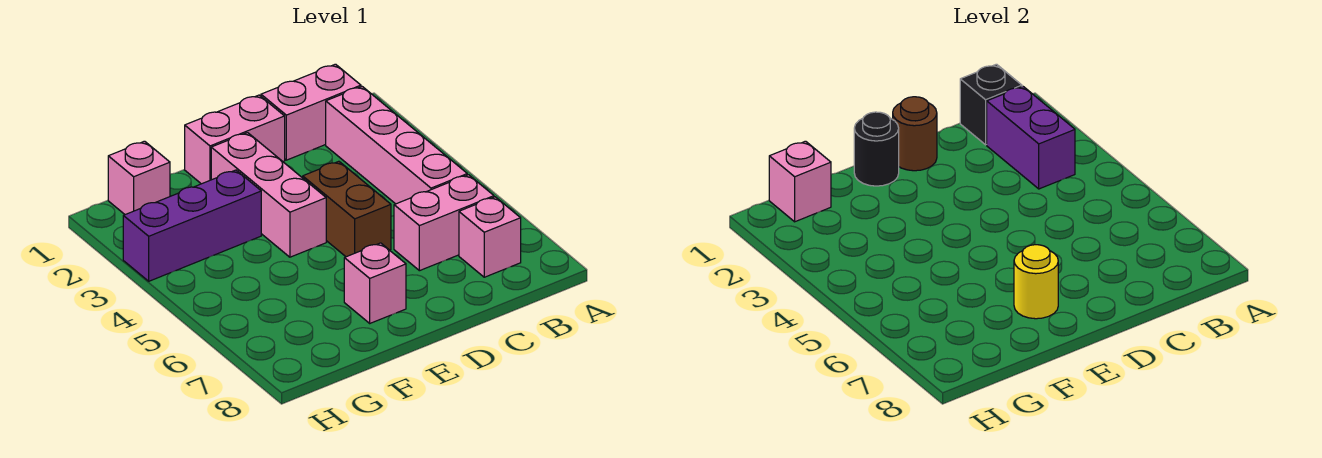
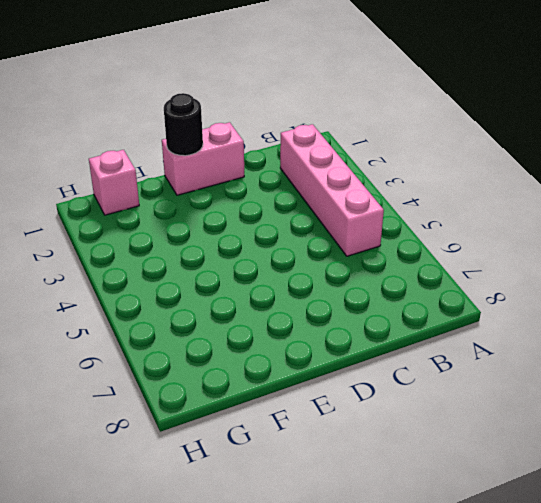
none -> pink brick B1:C1 level 1
none -> pink brick B6:C6 level 1
none -> pink brick B7 level 1

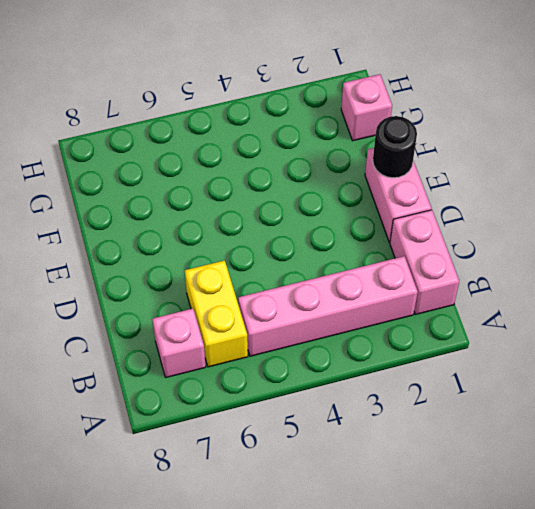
yellow brick B6:C6 level 1 -> pink brick B6:C6 level 1
none -> brown brick D4:D5 level 1
none -> pink brick E2:E4 level 1
none -> pink brick E7 level 1

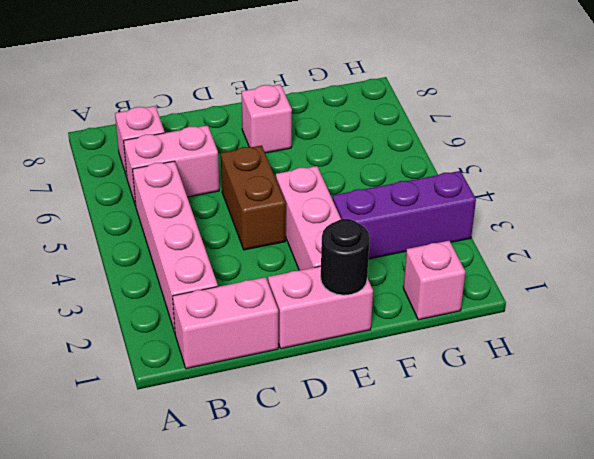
none -> black brick B1 level 2
none -> purple brick B2:B3 level 2
none -> brown round brick D1 level 2

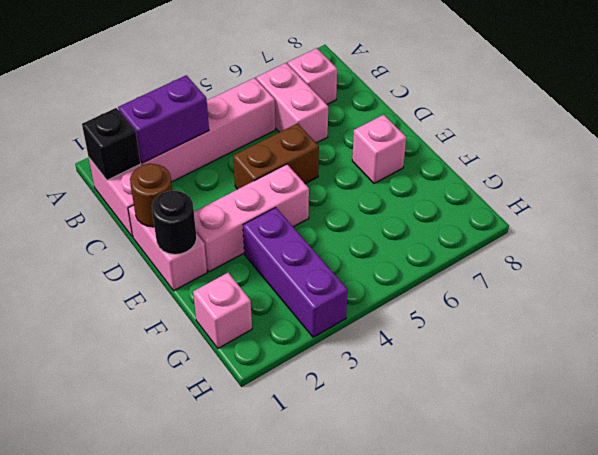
none -> yellow round brick E7 level 2
none -> pink brick G1 level 2

